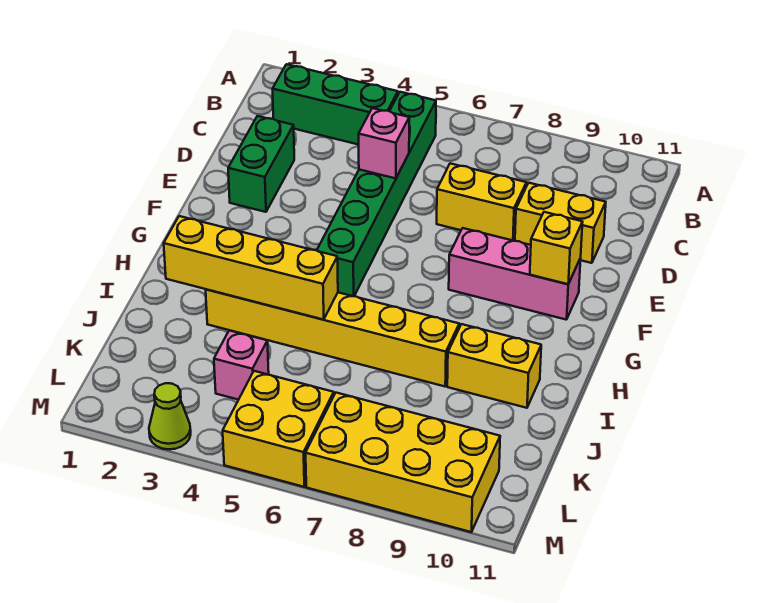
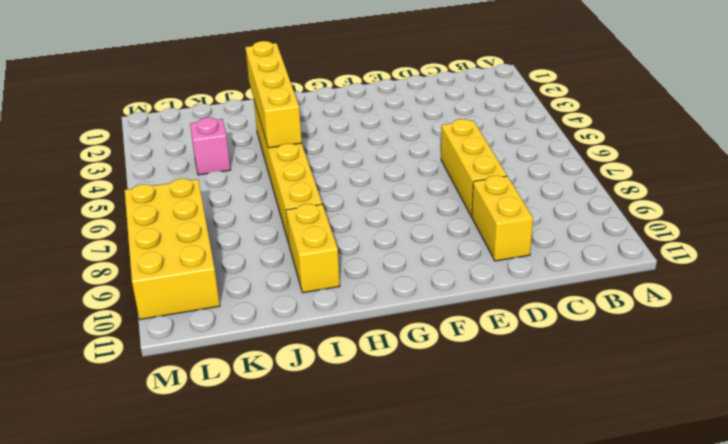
yellow brick D6:D8 level 1 -> yellow brick D7:D8 level 1
none -> green brick B2:B4 level 1
none -> green brick B5:G5 level 1
none -> green brick D2:E2 level 1

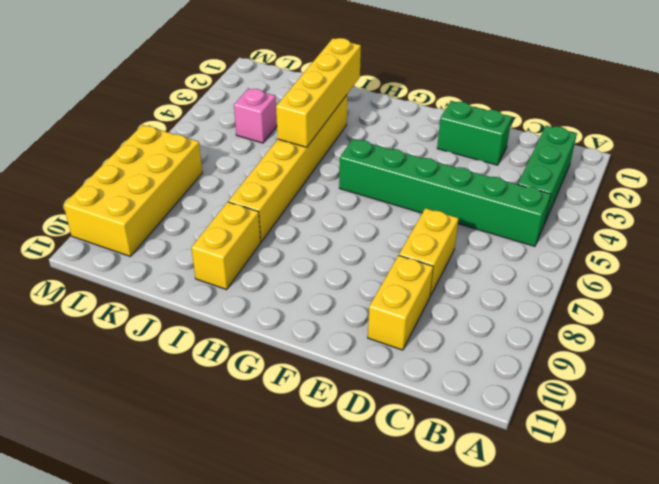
none -> pink brick F8:F10 level 1
none -> yellow brick L5:M6 level 1
none -> lime cone M3 level 1

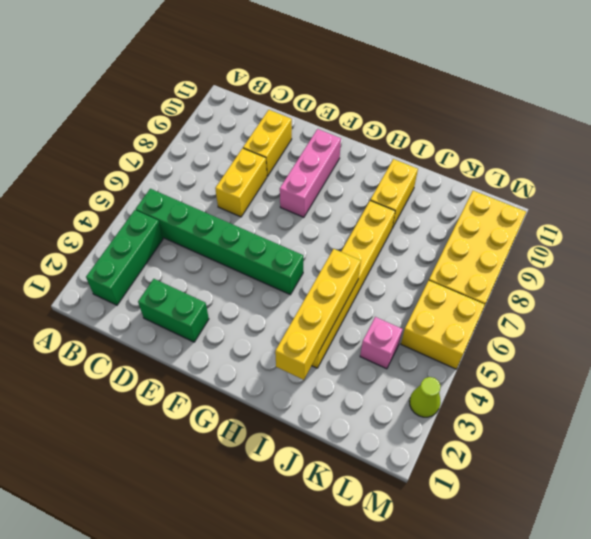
none -> pink brick D5 level 2
none -> yellow brick F10 level 2

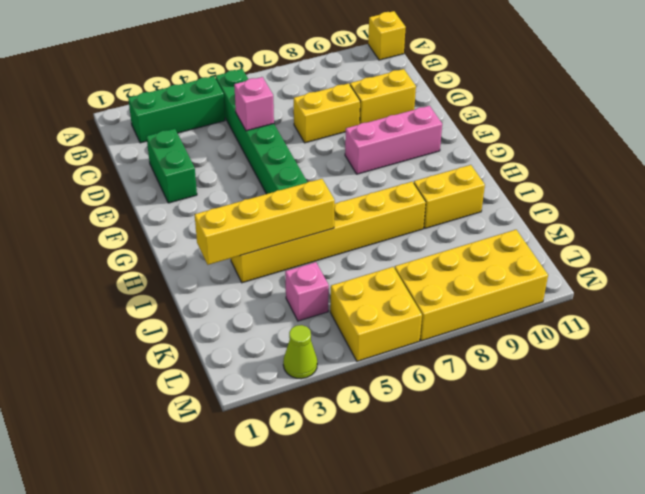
yellow brick A11 level 1 -> yellow brick F10 level 2

